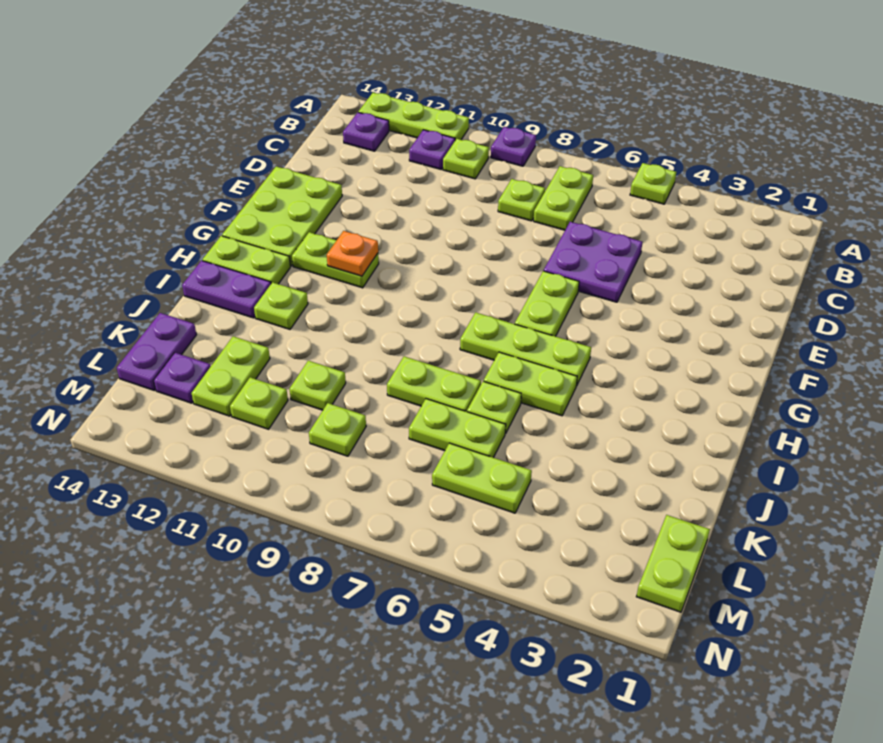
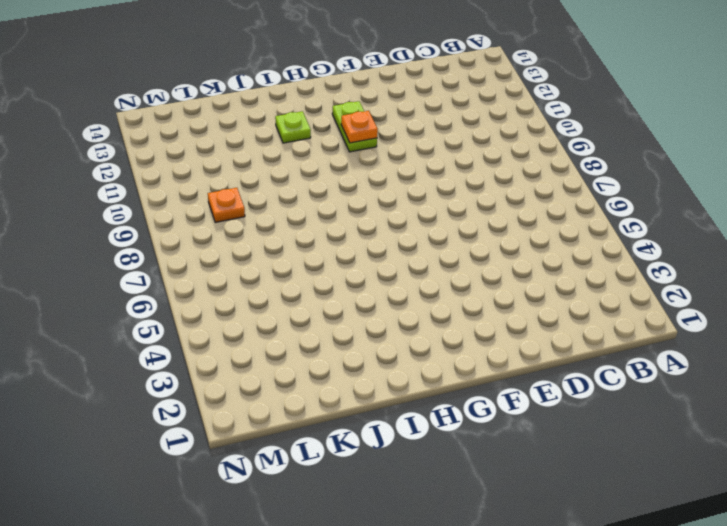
orange plate L9 level 1 -> lime plate L9 level 1
none -> lime plate A5 level 1
none -> purple plate A9 level 1
none -> lime plate A11:A13 level 1

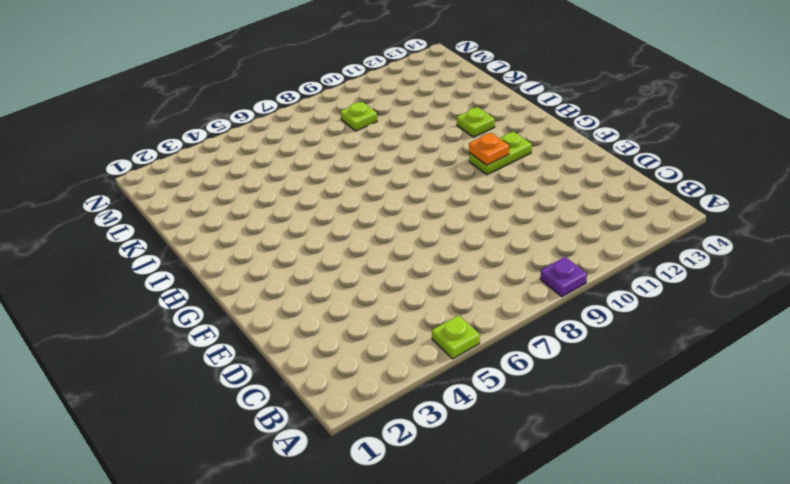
none -> lime plate A11:A13 level 1
none -> lime plate B7:C7 level 1
none -> lime plate B10 level 1

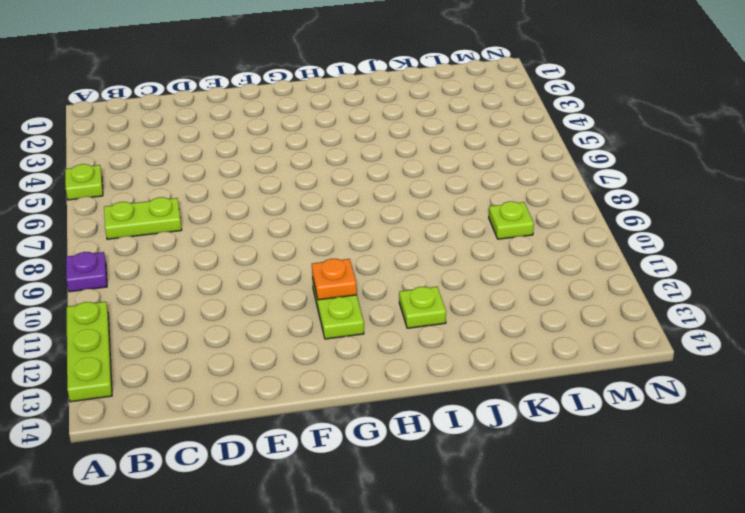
none -> lime plate B10 level 1
none -> purple plate B11 level 1
none -> purple plate B13 level 1

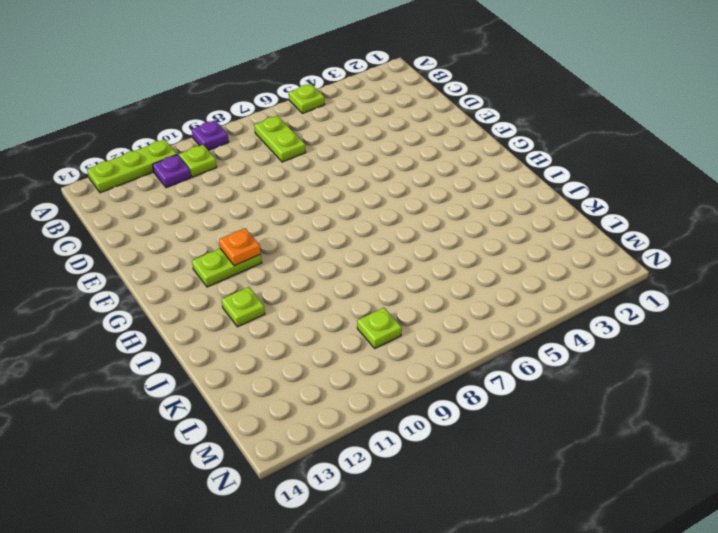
none -> purple plate B13 level 1
none -> lime plate C8 level 1
none -> purple plate D5:E6 level 1

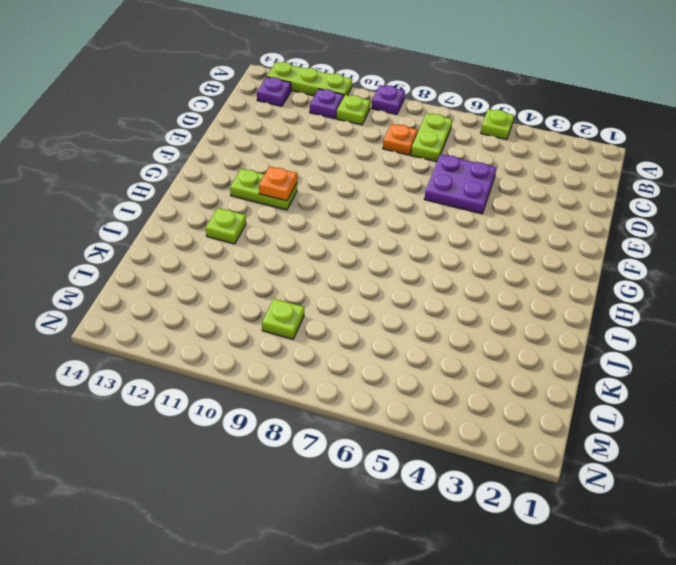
orange plate C8 level 1 -> lime plate C8 level 1
none -> lime plate E13:G14 level 1
none -> lime plate F6:G6 level 1
none -> lime plate H5:H7 level 1

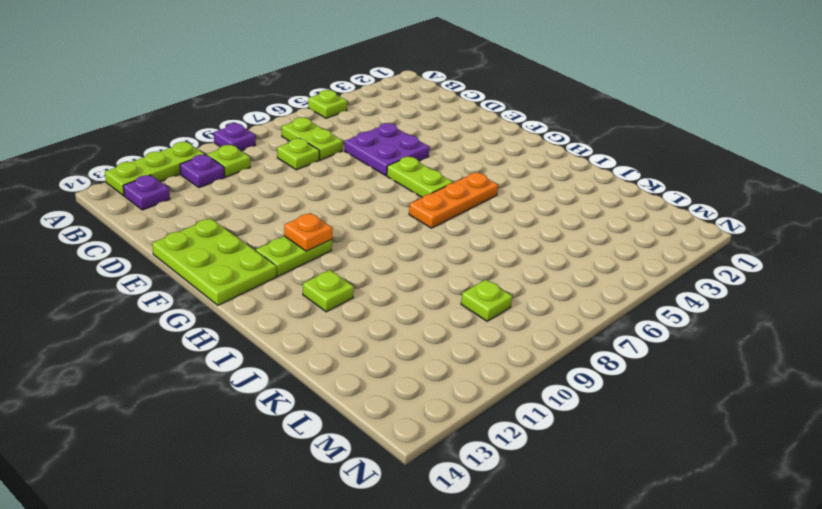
orange plate H5:H7 level 1 -> lime plate H5:H7 level 1
none -> lime plate H13:H14 level 1
none -> lime plate I5:I6 level 1
none -> purple plate I13:I14 level 1

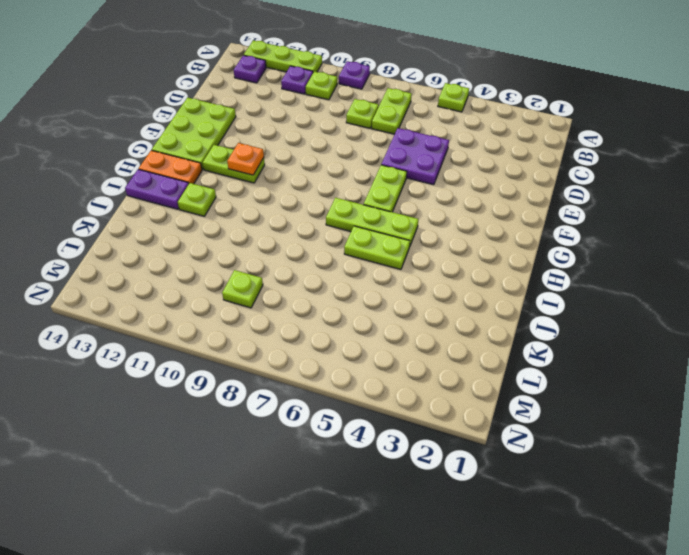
orange plate H13:H14 level 1 -> lime plate H13:H14 level 1
none -> lime plate J6 level 1
none -> lime plate J7:J8 level 1
none -> lime plate K6:K7 level 1

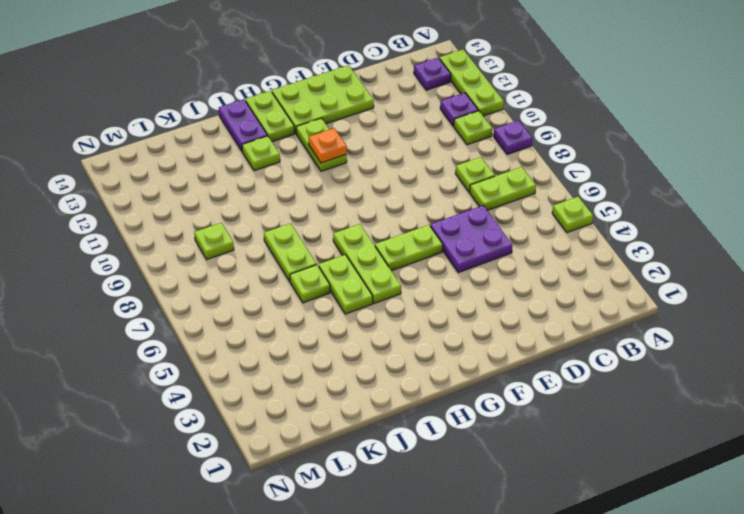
none -> lime plate K6:K7 level 1
none -> lime plate K10 level 1
none -> lime plate K12:L12 level 1

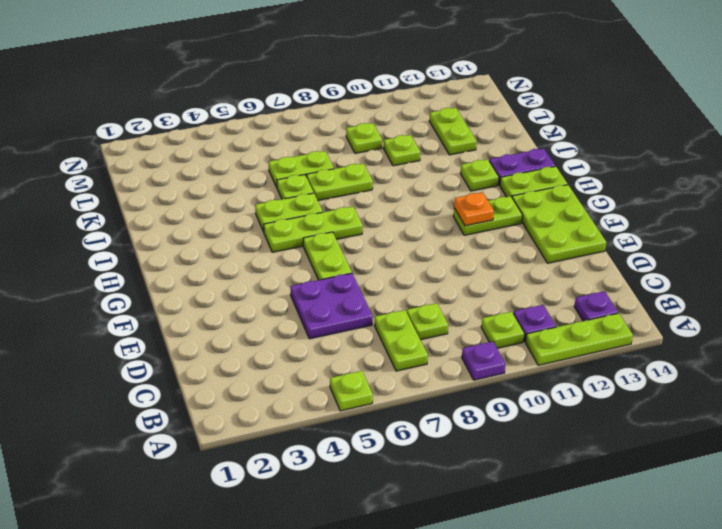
none -> purple plate K14:L14 level 1
none -> lime plate L1:M1 level 1
none -> lime plate L5:L6 level 1

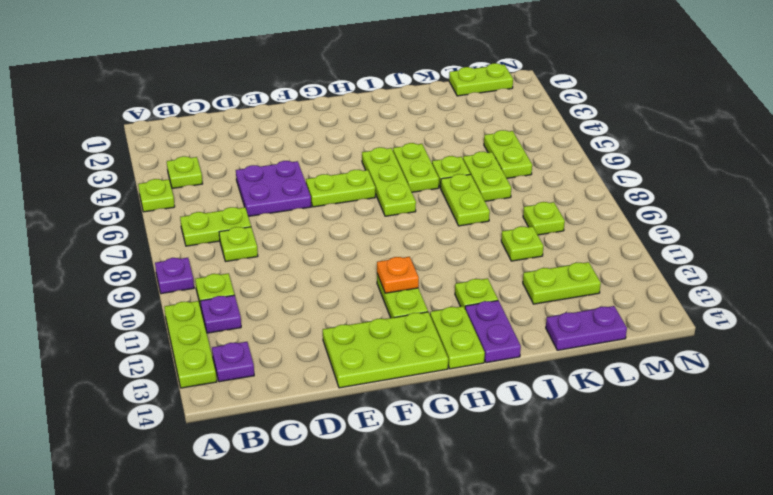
lime plate B4 level 1 -> lime plate L11 level 1
none -> purple plate L13 level 1

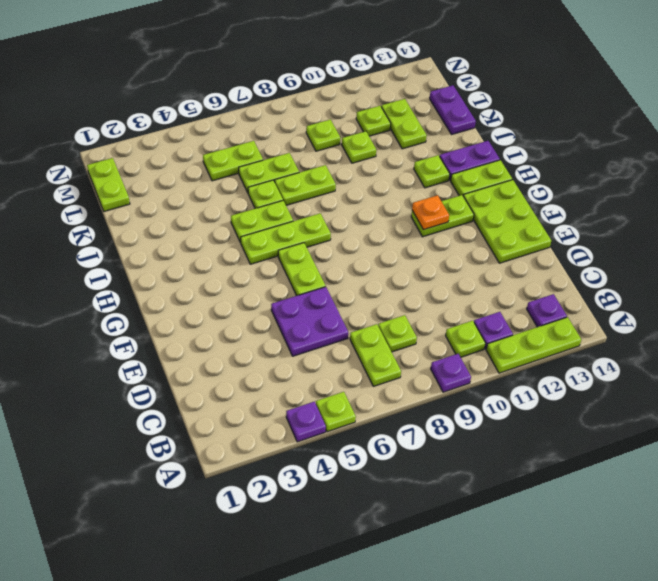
purple plate A4 level 1 -> purple plate L13 level 1

